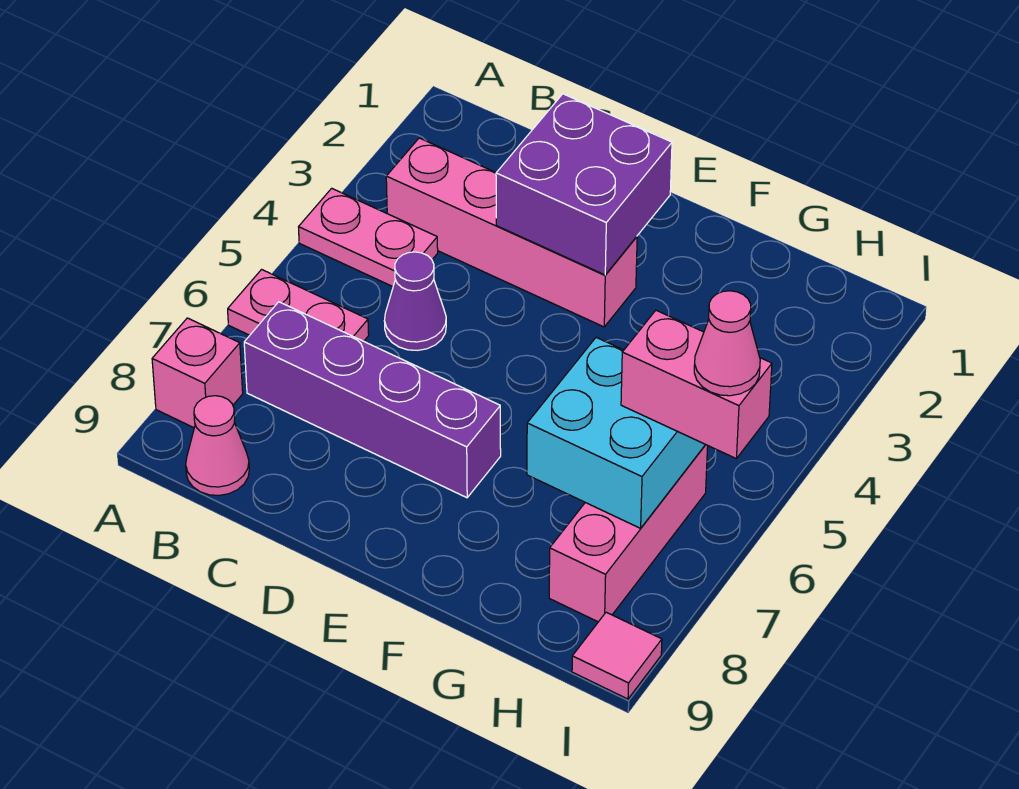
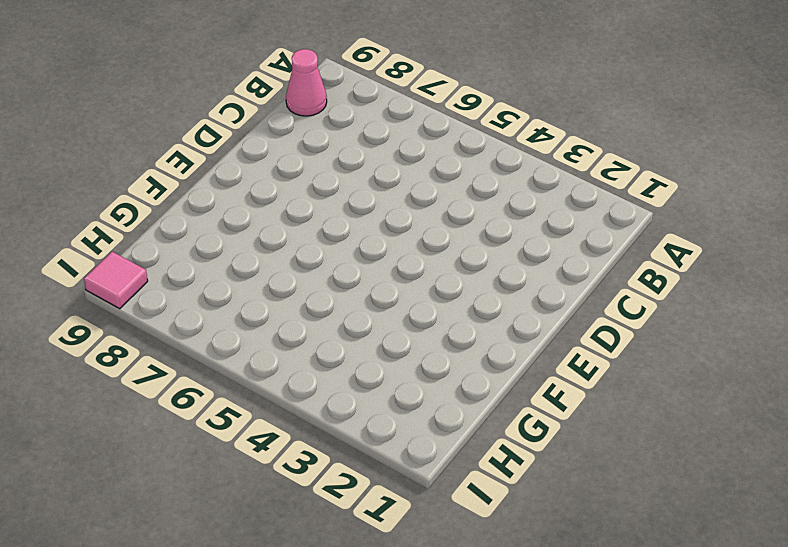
none -> pink plate A4:B4 level 1
none -> pink plate A6:B6 level 1
none -> pink brick A8 level 1

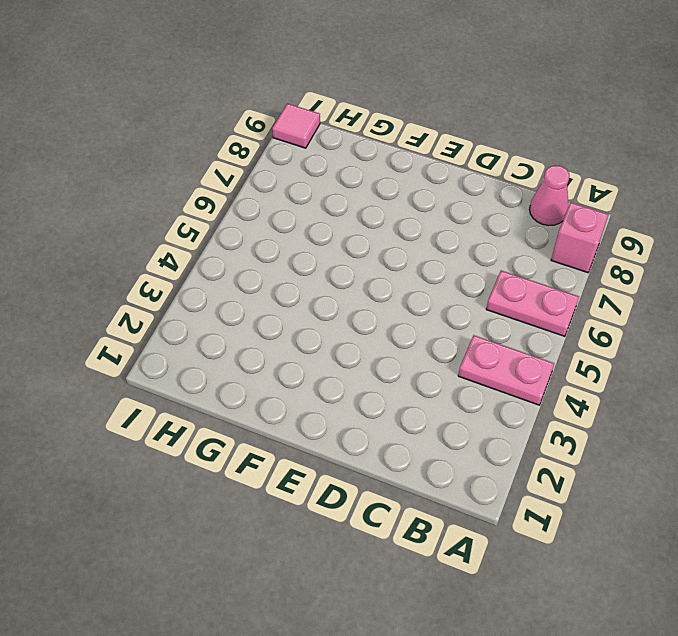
none -> pink brick B3:E3 level 1
none -> purple brick B7:E7 level 1
none -> purple cone C5 level 1

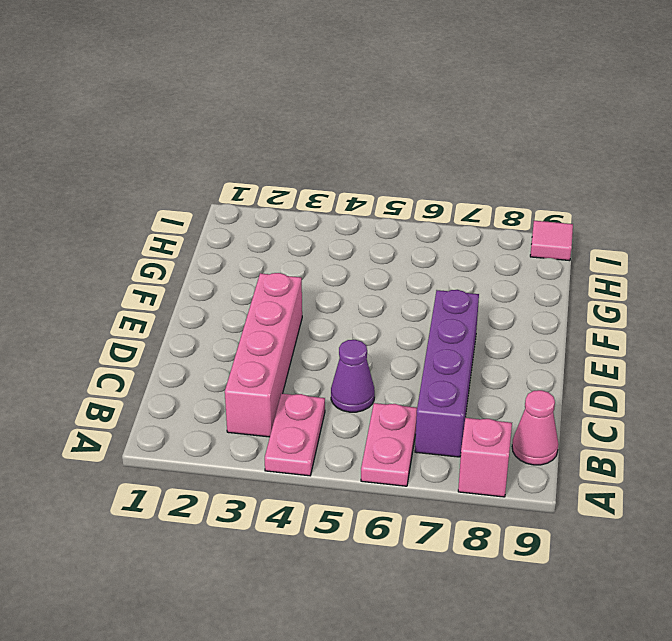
none -> pink brick H6:H8 level 1
none -> purple brick D2:E3 level 2
none -> cyan brick G6:H7 level 2

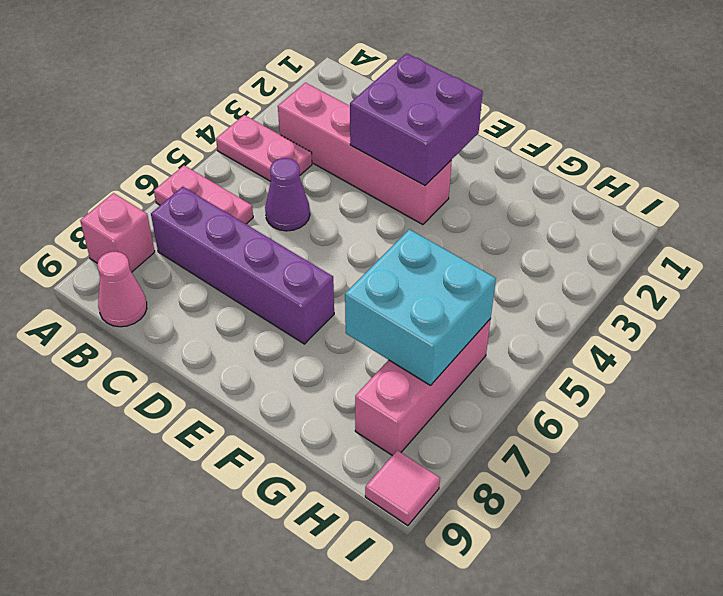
none -> pink brick H6:I6 level 3
none -> pink cone I6 level 4

